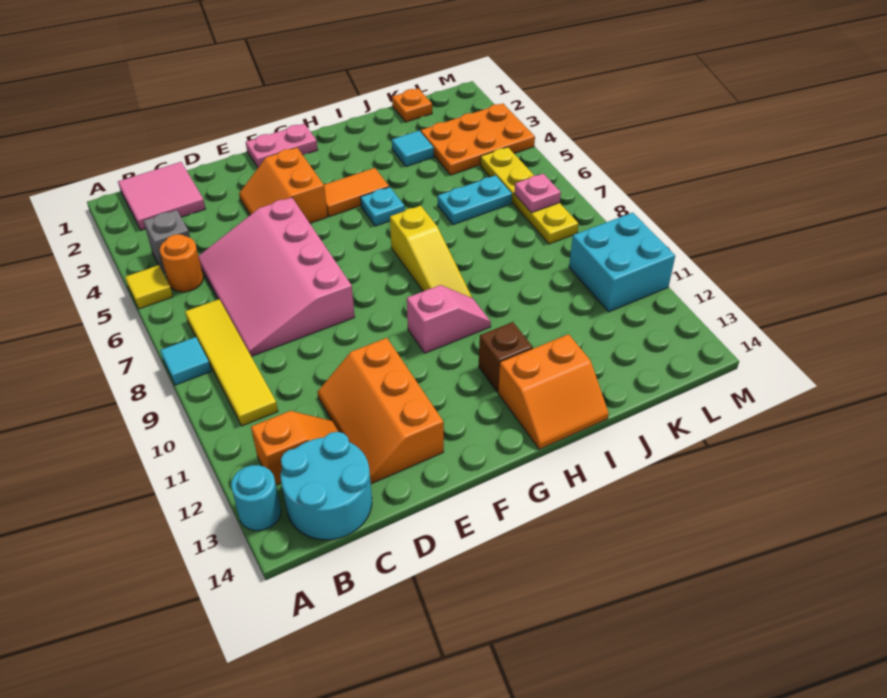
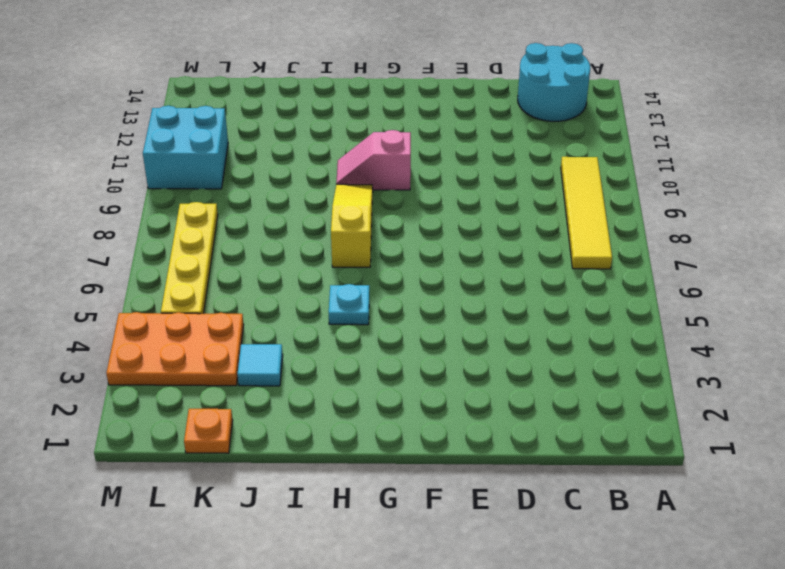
none -> yellow tile A5 level 1
none -> cyan tile A8 level 1
none -> cyan round brick A13 level 1

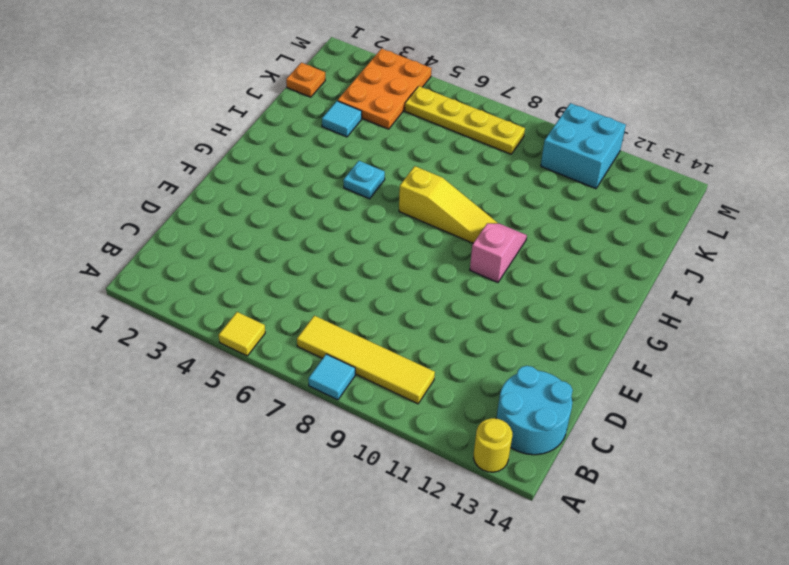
yellow round brick A13 level 1 -> cyan round brick A13 level 1
none -> pink tile B1:C2 level 1
none -> grey brick B4 level 1
none -> orange round brick B5 level 1

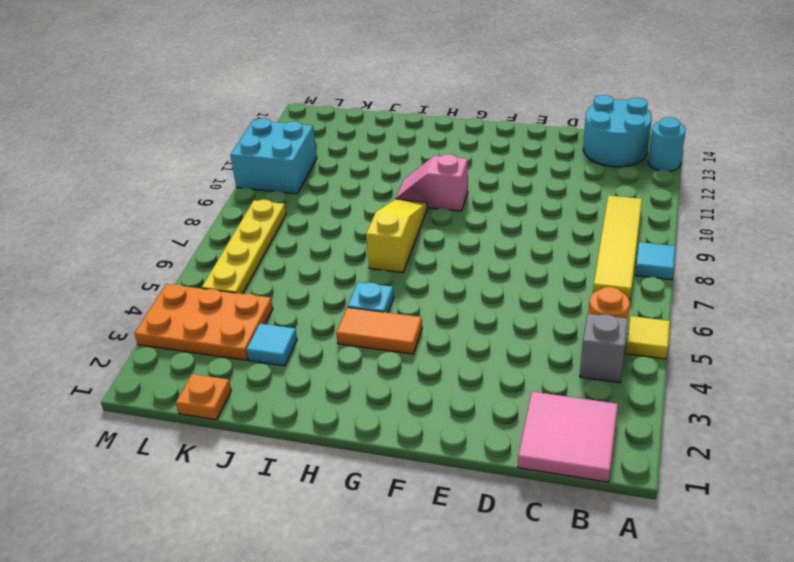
none -> orange slope B12:C12 level 1 top B
none -> pink slope C5:E8 level 1 top E
none -> orange slope D11:E13 level 1 top E

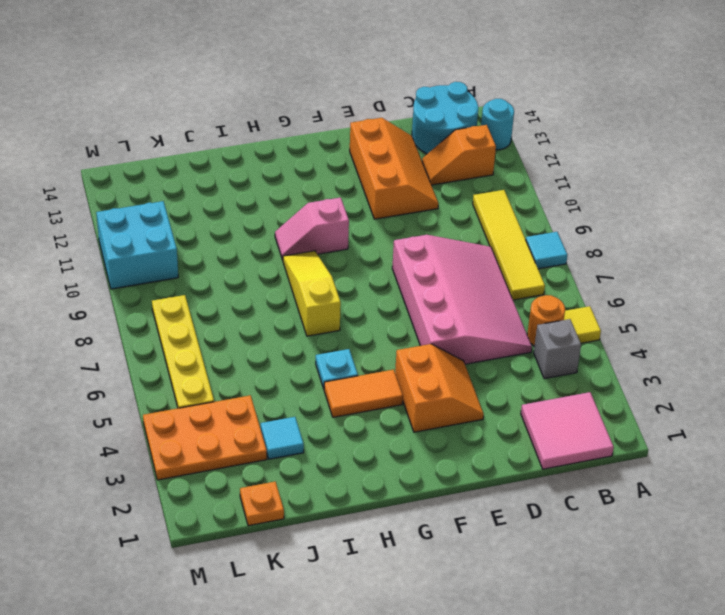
none -> pink plate F1:G1 level 1
none -> brown brick H12 level 1
none -> orange slope H13:I14 level 1 top 13

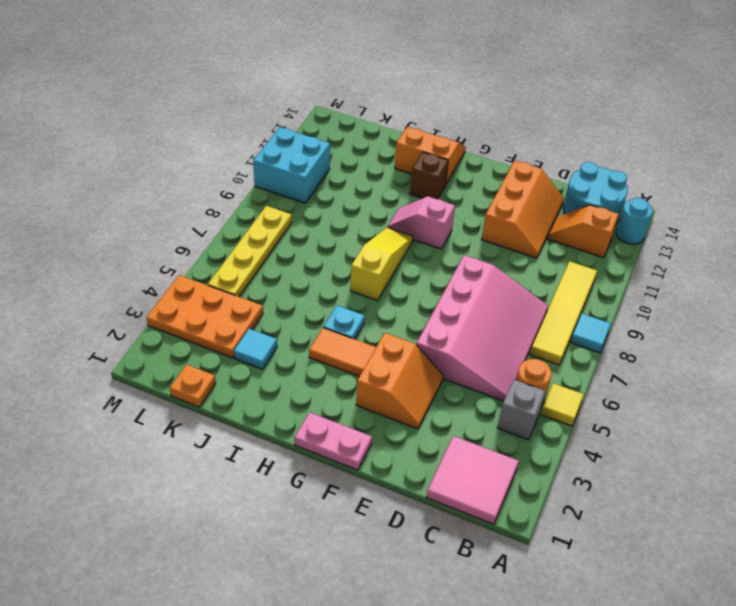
none -> cyan plate J6:K6 level 1
none -> pink plate L7 level 2

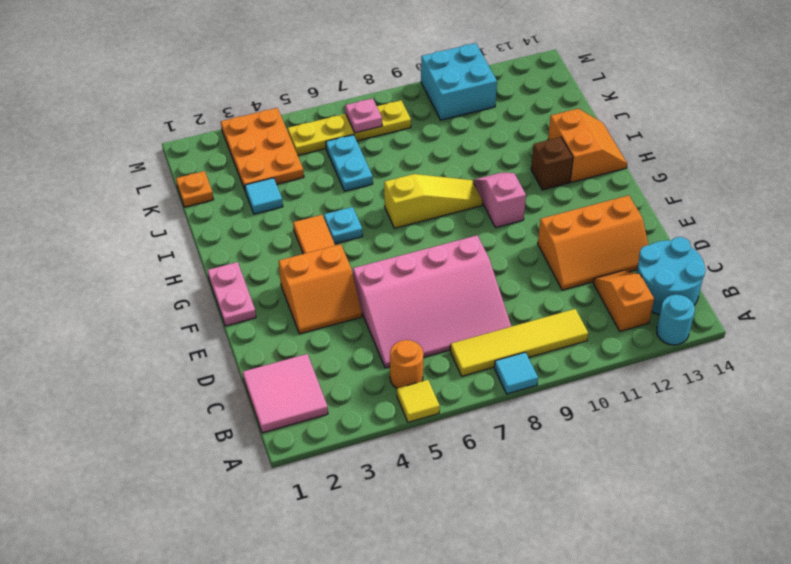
none -> grey brick B4 level 1

